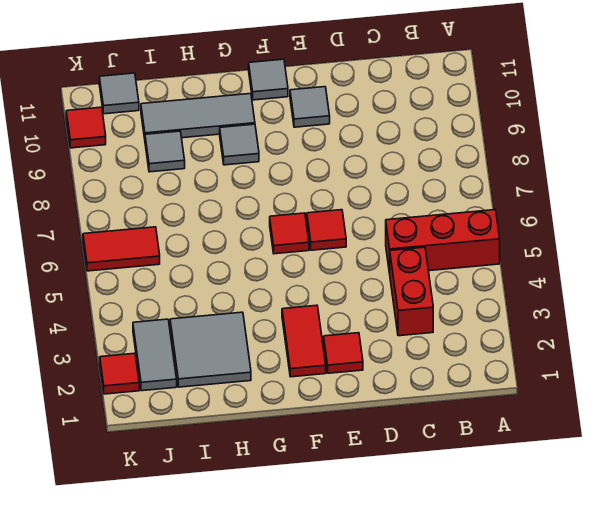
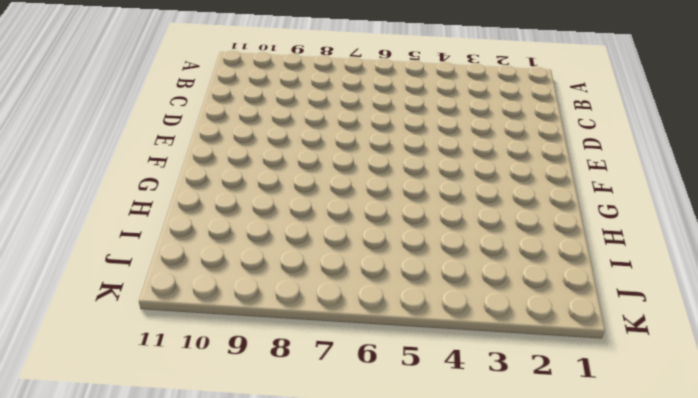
none -> red brick A5:C5 level 1
none -> red brick C3:C4 level 1
none -> red tile E2 level 1

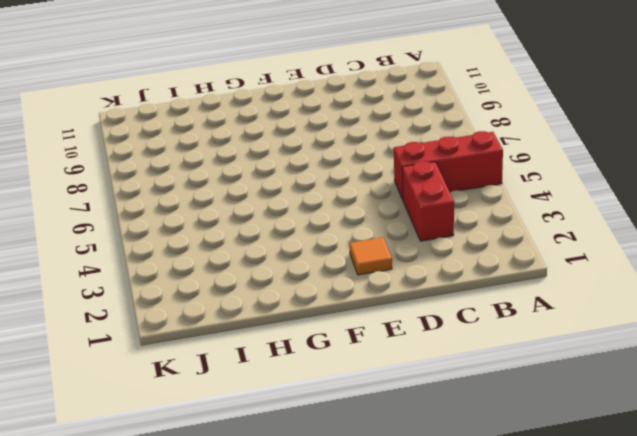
orange tile E2 level 1 -> red tile E2 level 1
none -> red tile E6 level 1
none -> grey tile E10 level 1
none -> red tile F2:F3 level 1

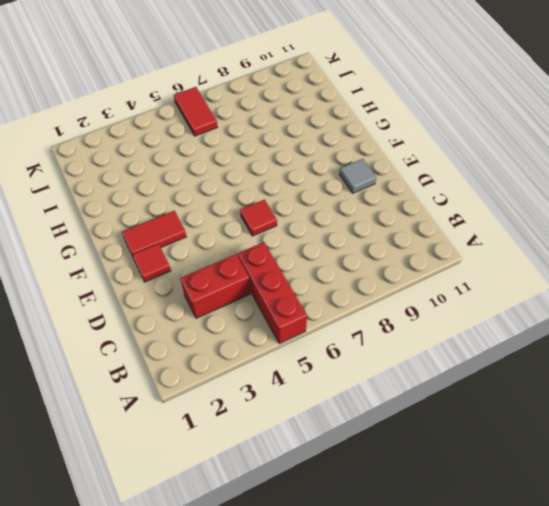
none -> red tile F6 level 1
none -> grey tile F11 level 1
none -> grey tile G9 level 1

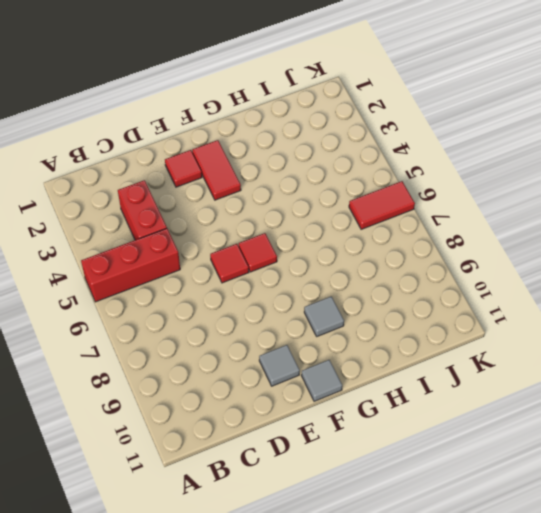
none -> grey tile G10:I10 level 1
none -> grey tile H2:I3 level 1
none -> grey tile I9 level 1

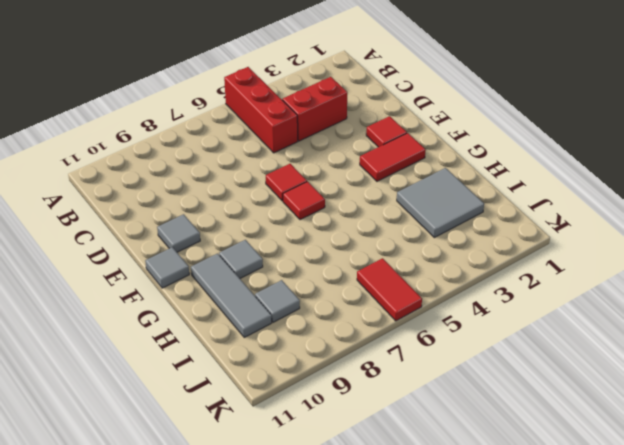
none -> grey tile J2:J3 level 1
none -> grey tile J11 level 1
none -> red tile K2 level 1

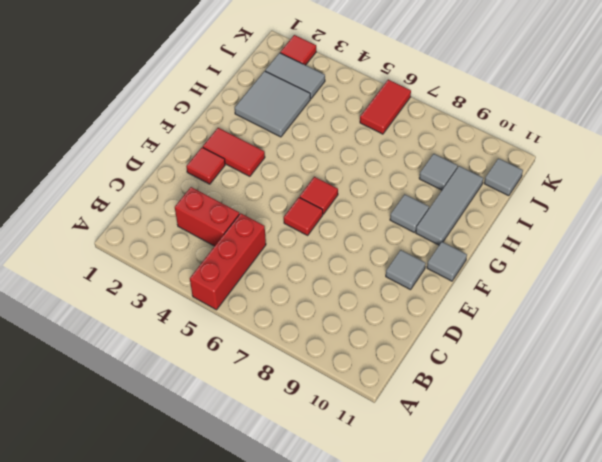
none -> red tile K10 level 1

